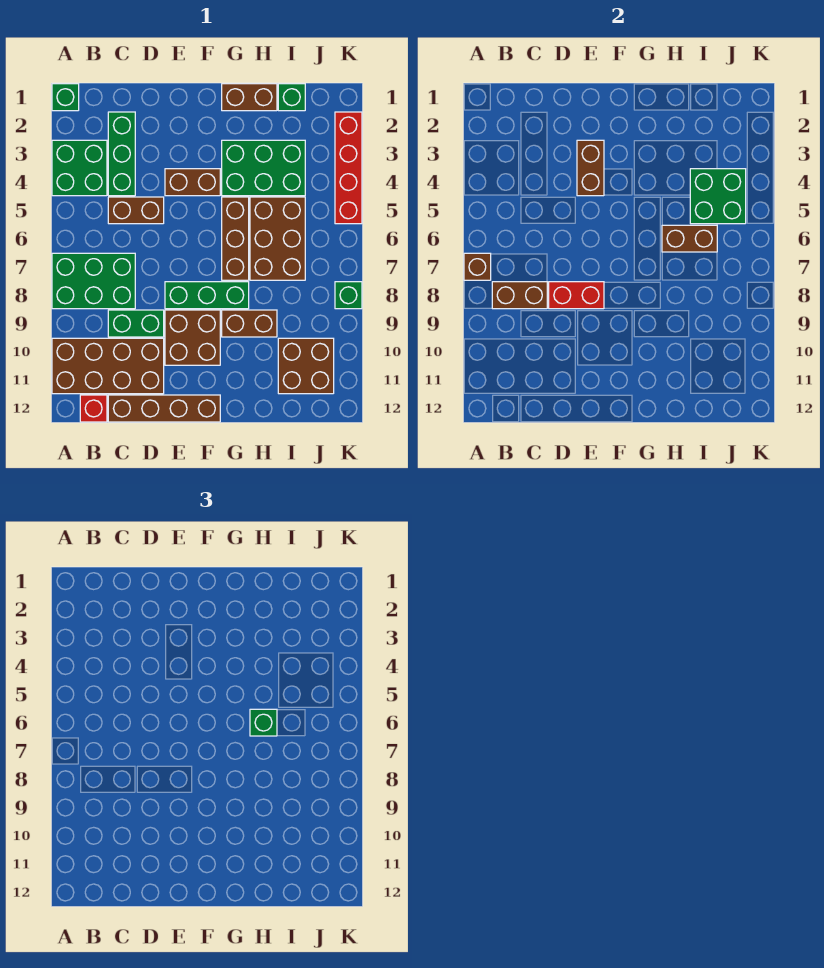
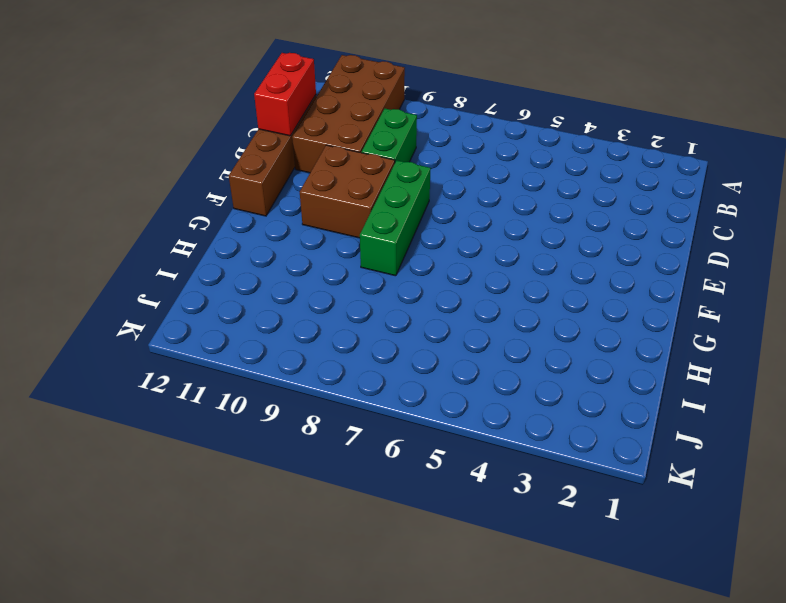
red brick C12:D12 level 2 -> red brick D8:E8 level 2
none -> green brick A1 level 1
none -> green brick A3:B4 level 1
none -> green brick A7:C8 level 1

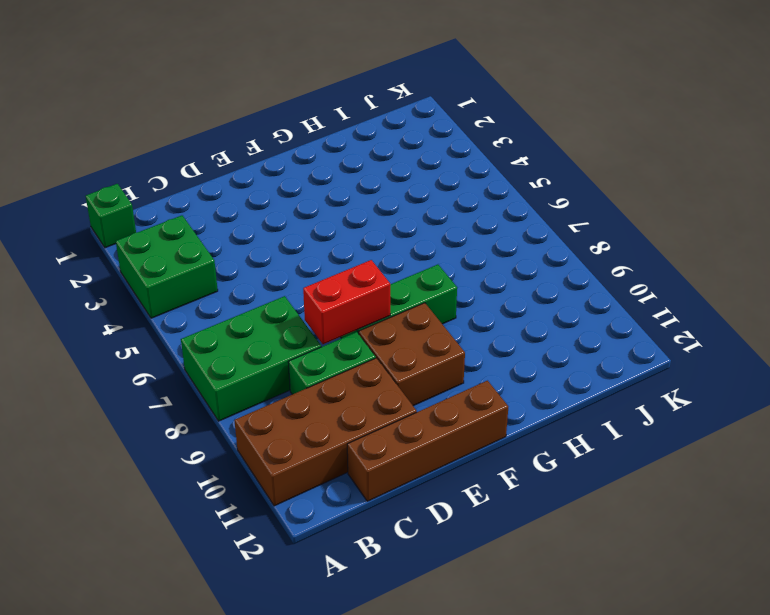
none -> red brick B12 level 1
none -> green brick C2:C4 level 1
none -> brown brick C5:D5 level 1

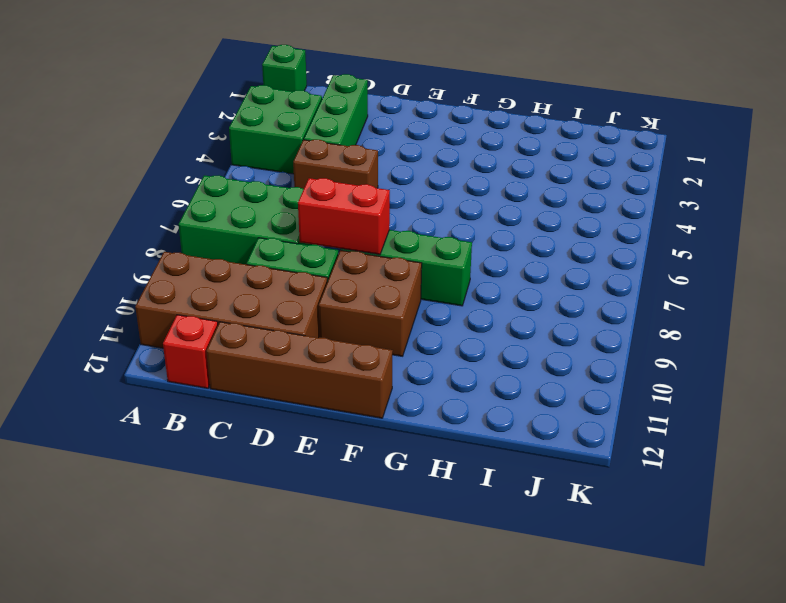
none -> brown brick E4:F4 level 1
none -> brown brick G1:H1 level 1
none -> green brick G3:I4 level 1

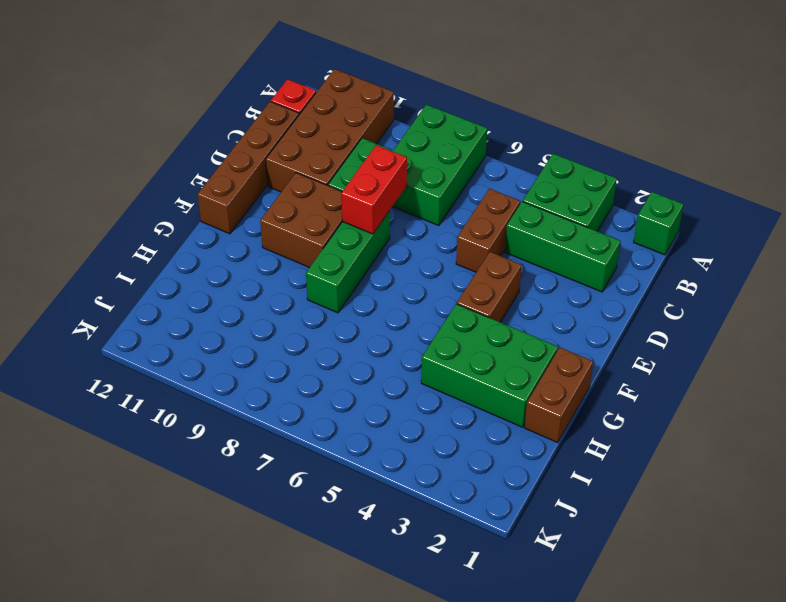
green brick G2:H4 level 1 -> green brick G3:I4 level 1
none -> brown brick G5:G7 level 1
none -> brown brick G9:H9 level 1
none -> brown brick H5:I7 level 1

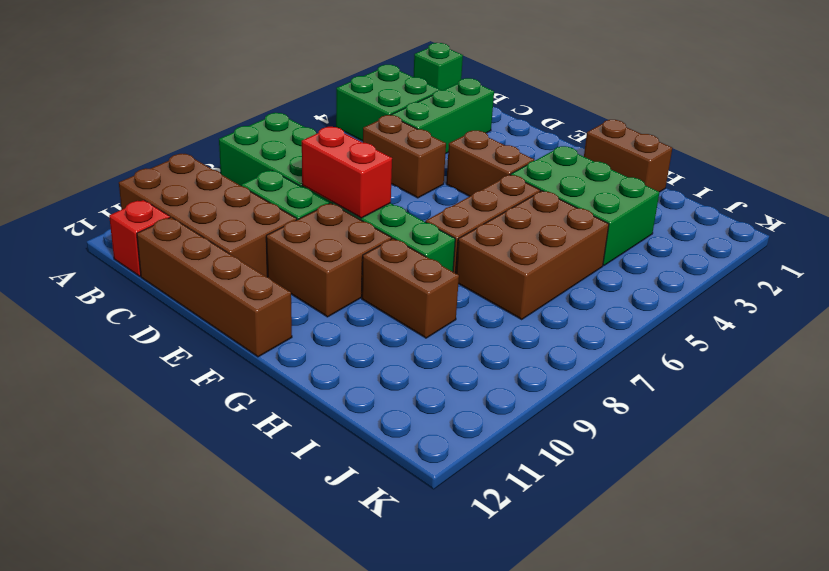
none -> green brick I1 level 1
none -> brown brick I10:J11 level 1
none -> red brick K2:K5 level 1

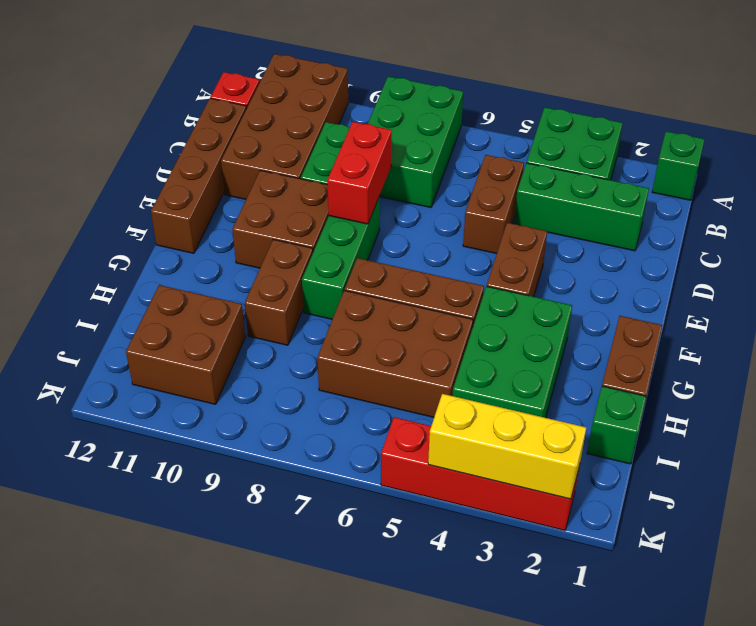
yellow brick K2:K4 level 2 -> none
none -> green brick K8 level 1
none -> brown brick A7 level 2
none -> brown brick B8:C8 level 2

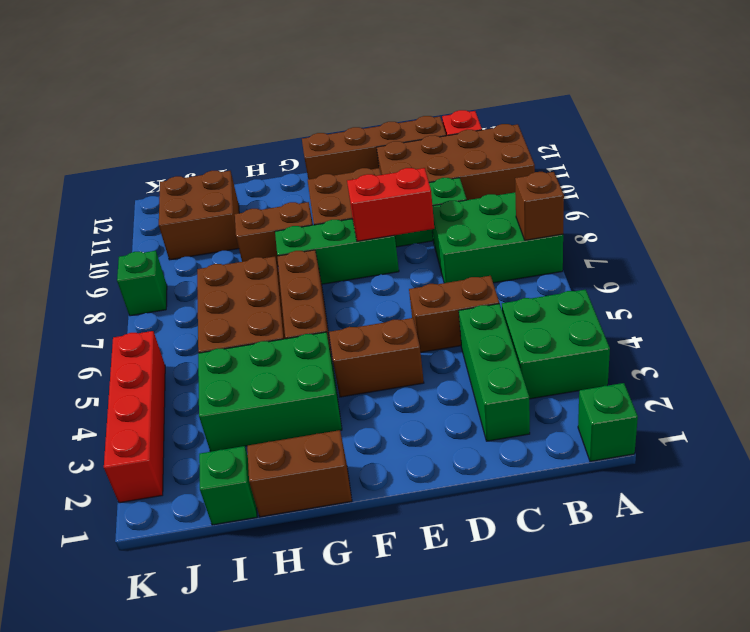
none -> brown brick B8:C8 level 2
none -> brown brick E3:E4 level 2
none -> brown brick H6:I6 level 2

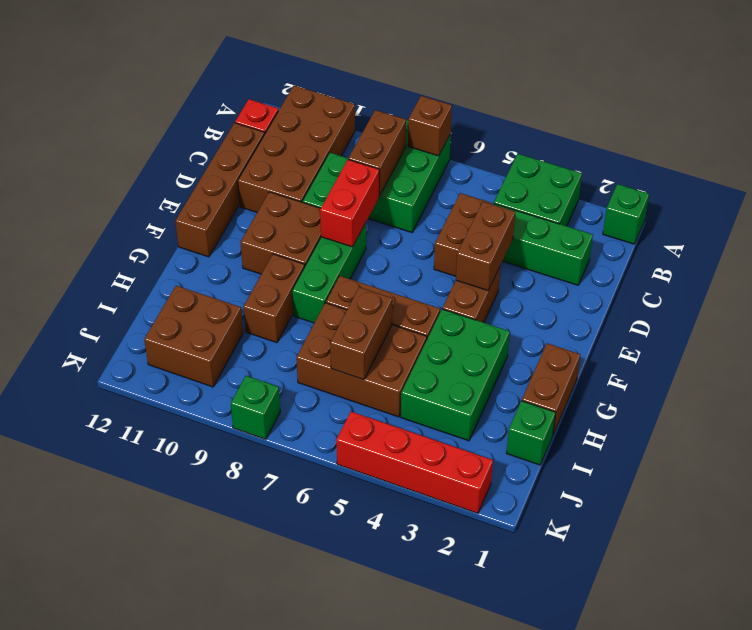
brown brick D4:E4 level 2 -> brown brick E3:E4 level 2
none -> green brick I4:J5 level 2
none -> green brick H6 level 3

